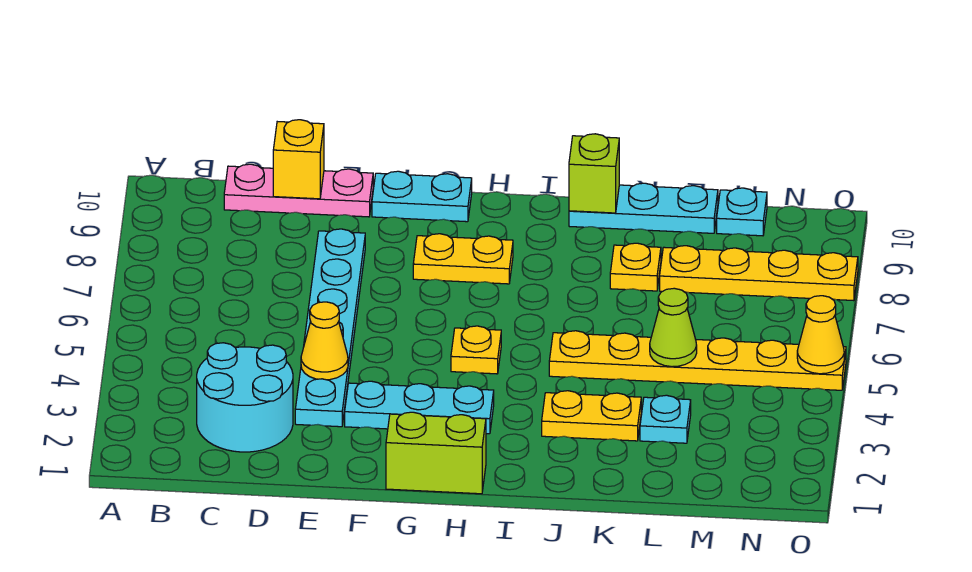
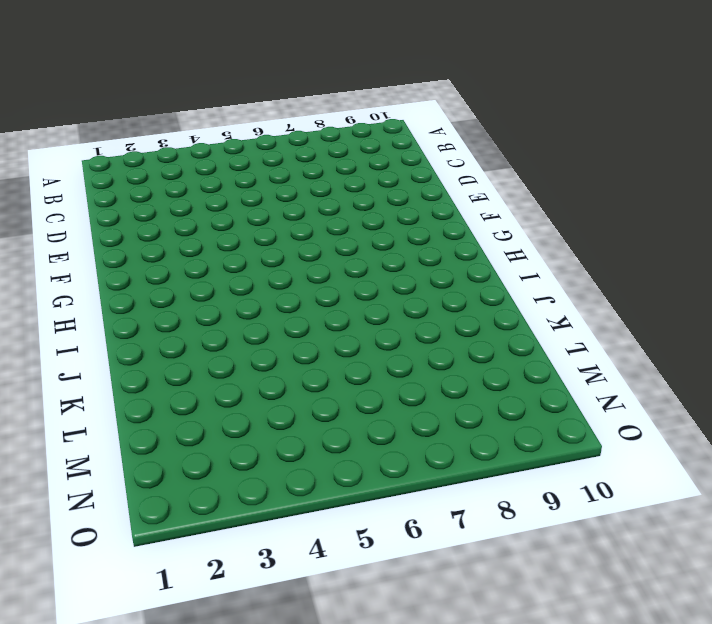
none -> cyan round brick C2:D3 level 1
none -> pink plate C10:E10 level 1
none -> cyan plate E3:E8 level 1

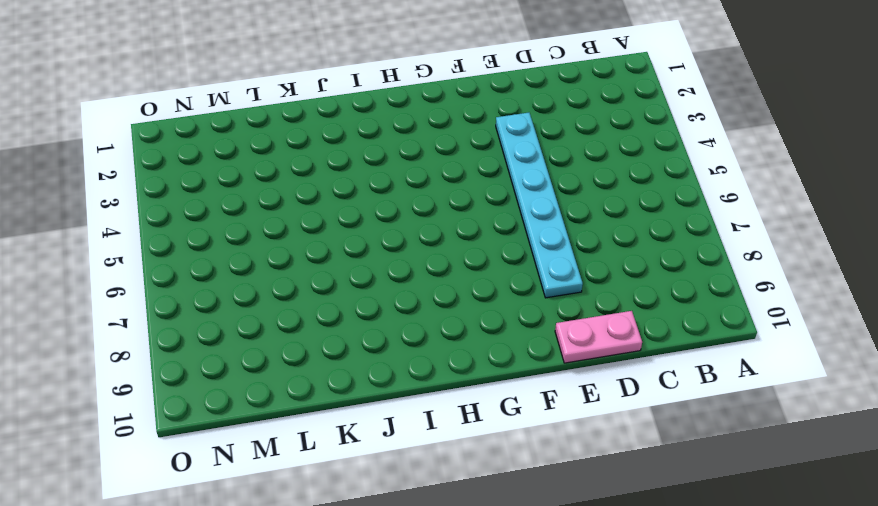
pink plate D10:E10 level 1 -> pink plate C10:E10 level 1
none -> cyan round brick C2:D3 level 1
none -> cyan plate F3:H3 level 1
none -> cyan plate F10:G10 level 1

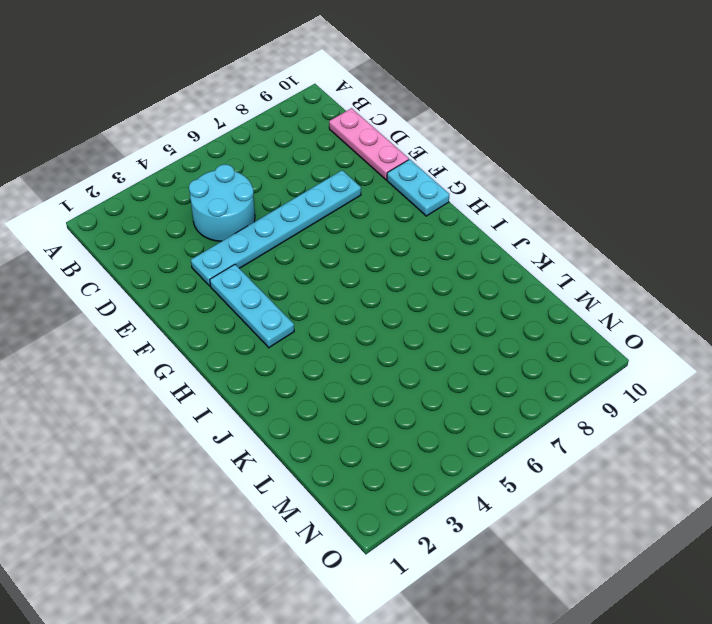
cyan round brick C4:D5 level 1 -> cyan round brick C2:D3 level 1
none -> lime brick G1:H1 level 1
none -> yellow plate G8:H8 level 1
none -> yellow plate H5 level 1

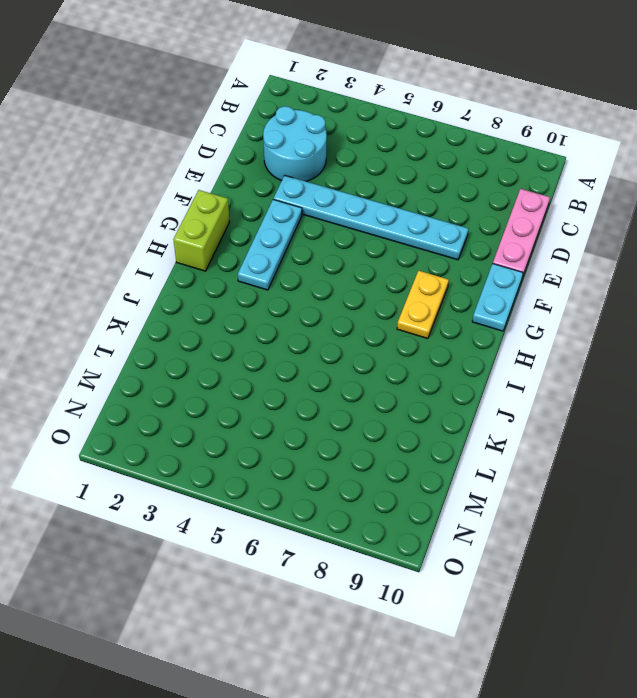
none -> yellow plate H5 level 1
none -> yellow plate J3:K3 level 1
none -> yellow plate J5:O5 level 1

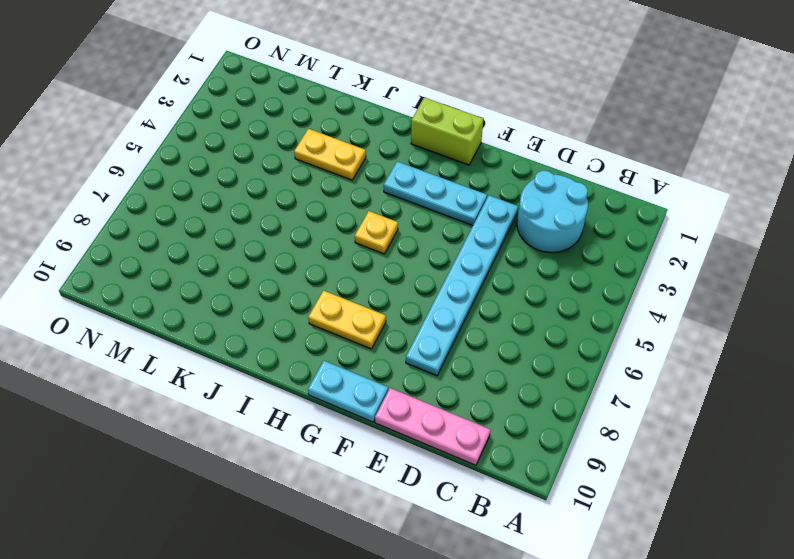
none -> yellow plate J5:O5 level 1
none -> cyan plate J10:L10 level 1
none -> yellow plate K8 level 1

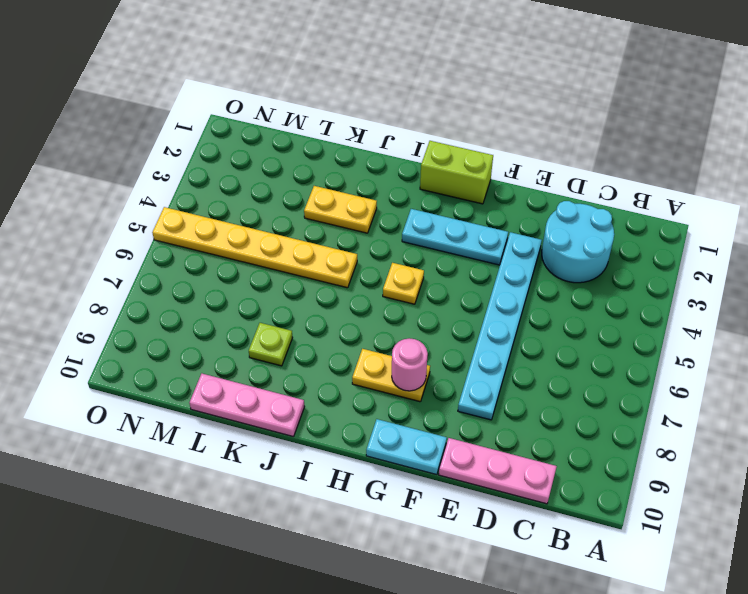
pink round brick G8 level 2 -> none
pink plate J10:L10 level 1 -> cyan plate J10:L10 level 1
lime plate K8 level 1 -> yellow plate K8 level 1
none -> cyan plate L3 level 1
none -> yellow plate L8:O8 level 1
none -> cyan plate M10 level 1

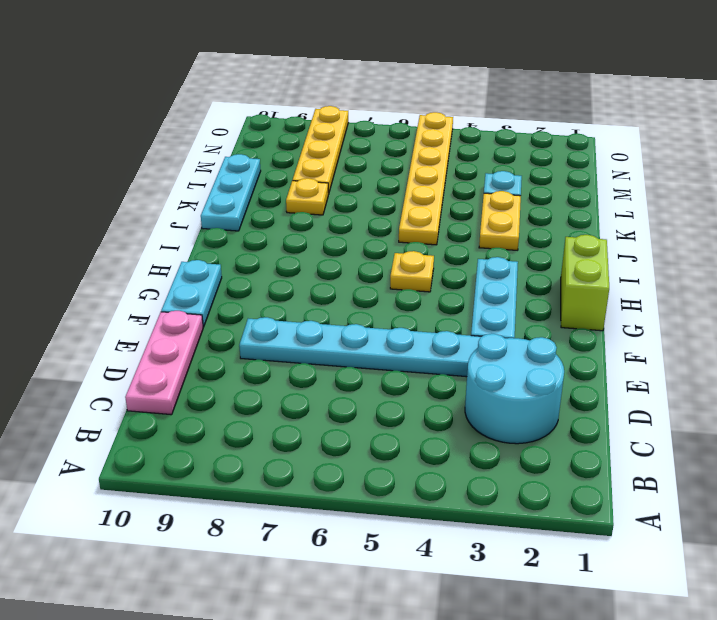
none -> yellow plate G8:H8 level 1
none -> cyan plate M10 level 1
none -> yellow brick D10 level 2

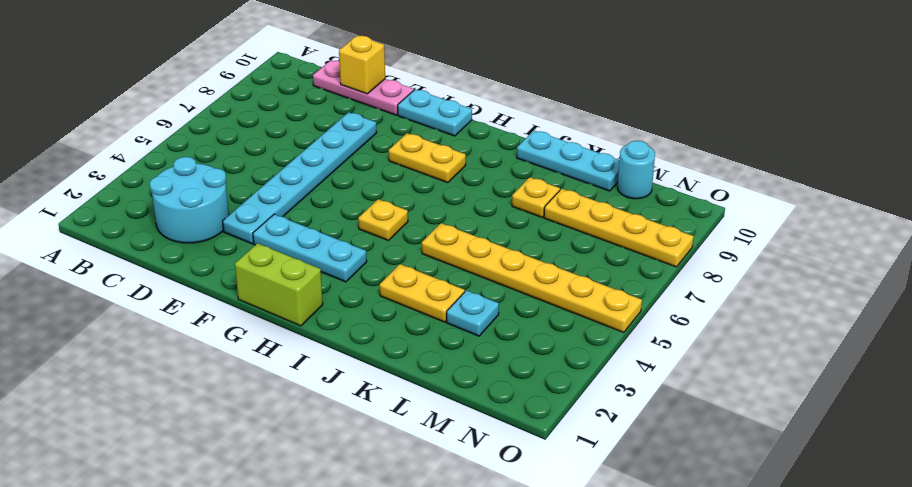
cyan round brick M10 level 1 -> cyan plate M10 level 1
none -> yellow cone E4 level 2
none -> lime brick J10 level 2
none -> lime cone L5 level 2

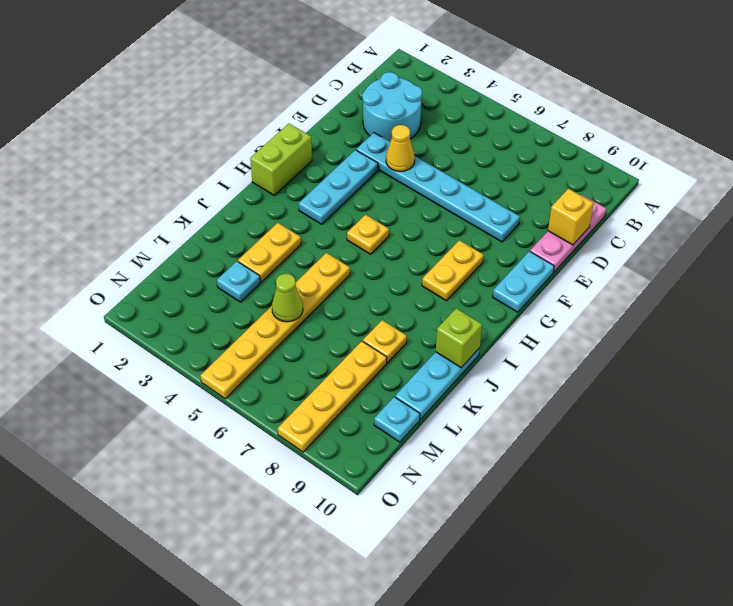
none -> yellow cone O5 level 2

